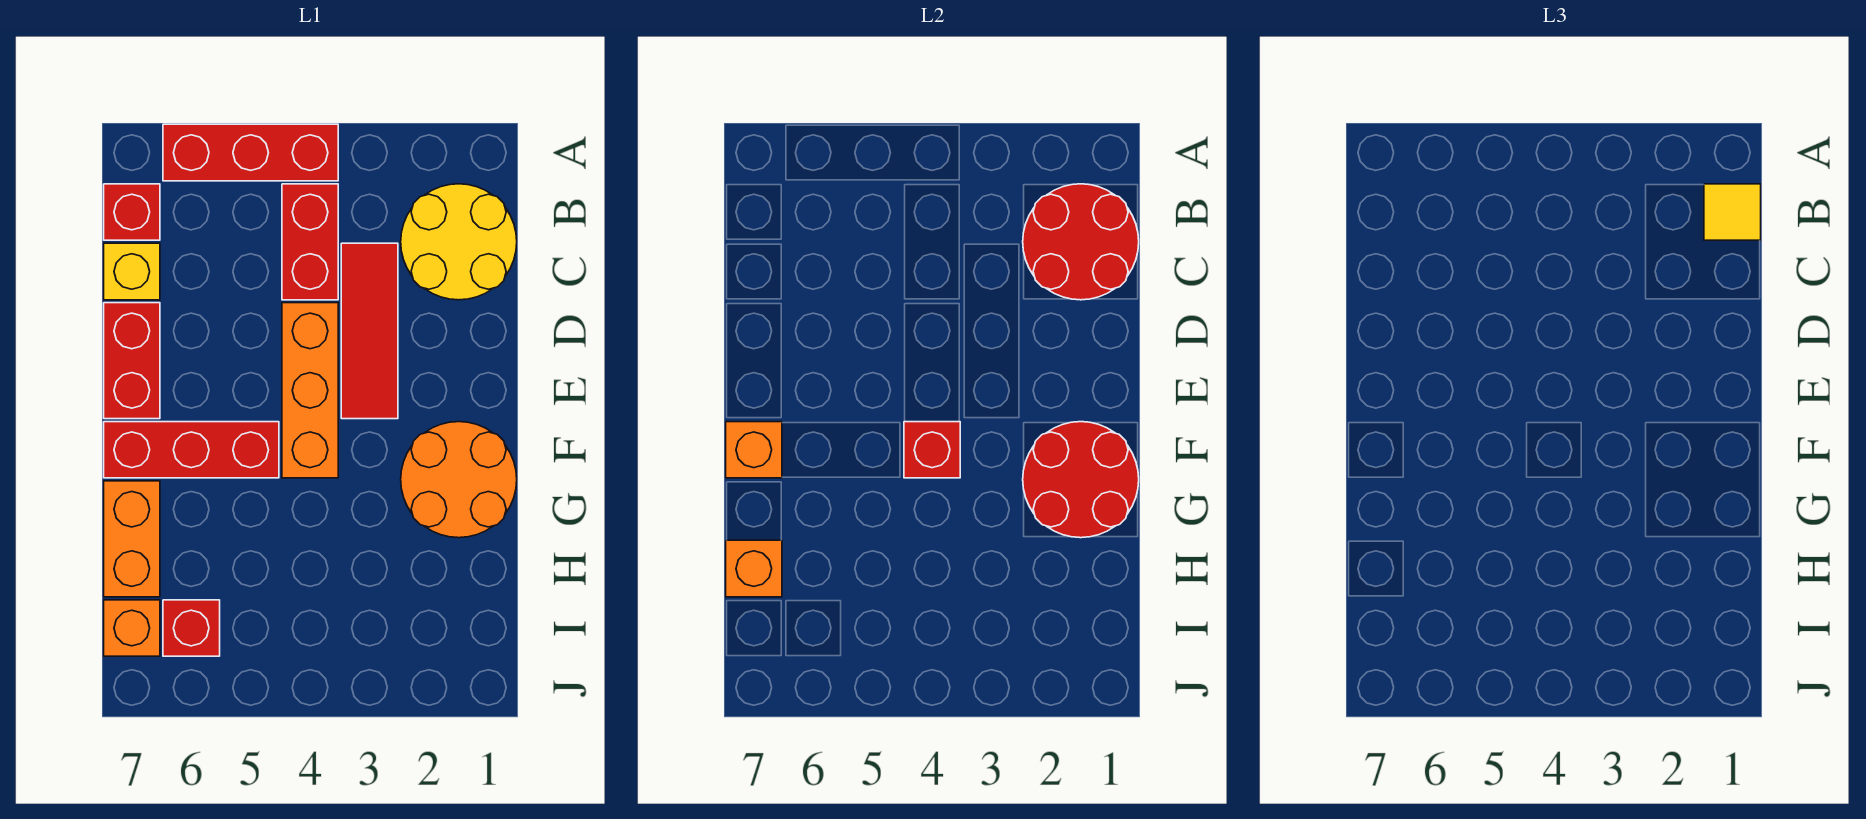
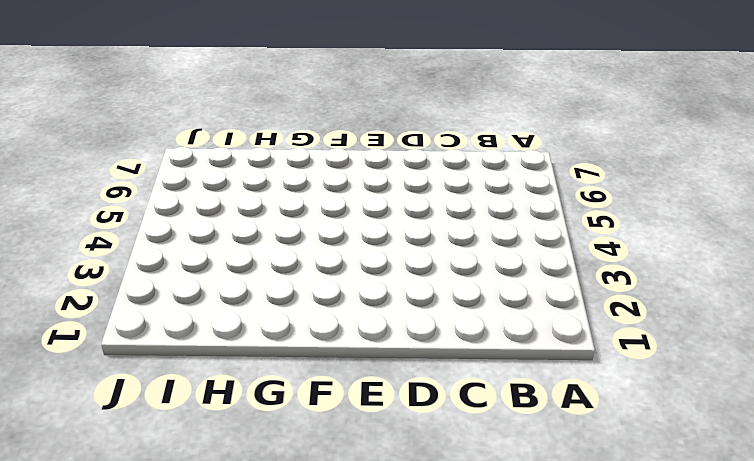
none -> red brick A4:A6 level 1
none -> yellow round brick B1:C2 level 1
none -> red brick B4:C4 level 1

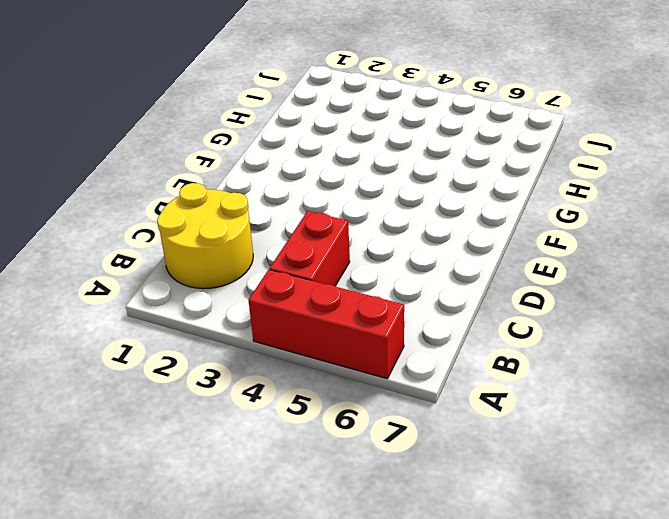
none -> red brick B7 level 1
none -> red tile C3:E3 level 1
none -> yellow brick C7 level 1

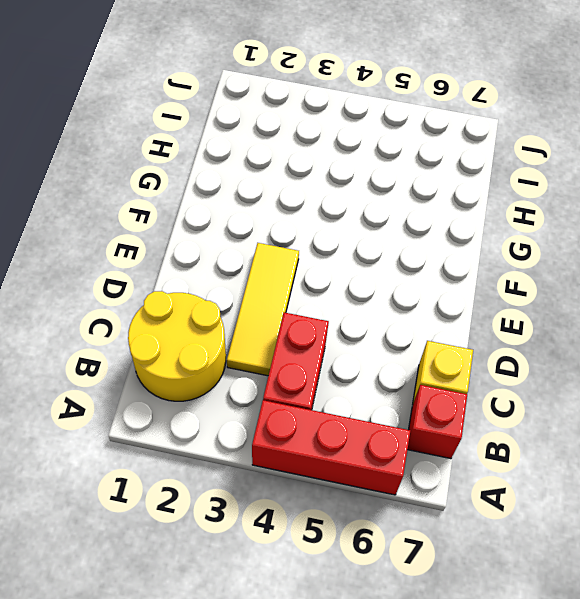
yellow tile C3:E3 level 1 -> red tile C3:E3 level 1
none -> orange brick D4:F4 level 1
none -> red brick D7:E7 level 1
none -> orange round brick F1:G2 level 1

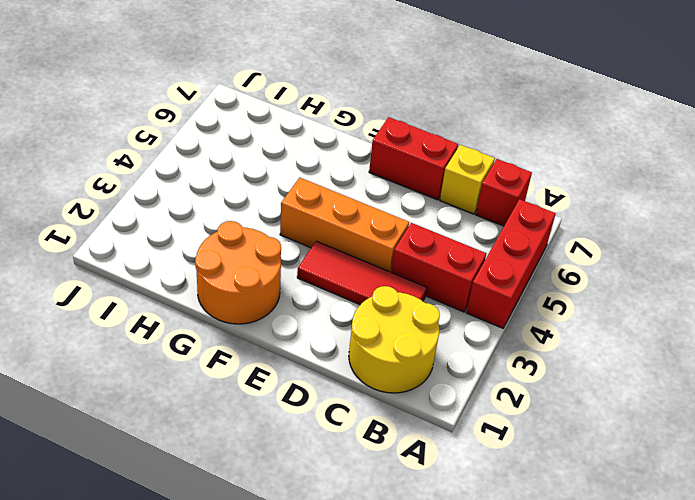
none -> red brick F5:F7 level 1
none -> orange brick G7:H7 level 1
none -> red brick I6 level 1

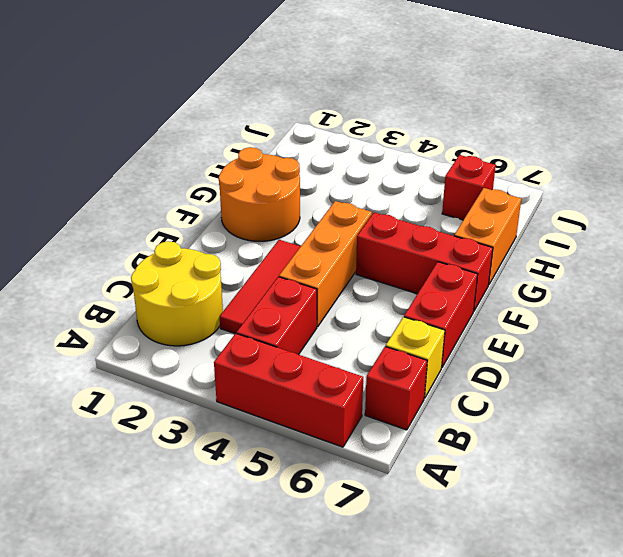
none -> orange brick I7 level 1
none -> red round brick B1:C2 level 2
none -> red round brick F1:G2 level 2

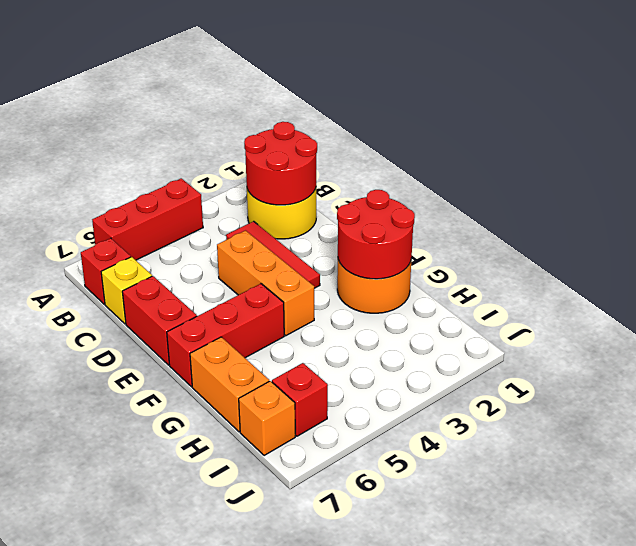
none -> red brick B4:C4 level 1
none -> red brick F4 level 2
none -> orange brick F7 level 2

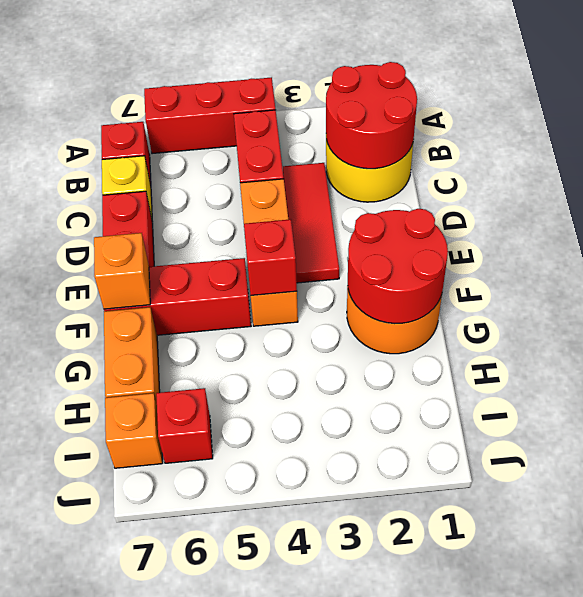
none -> orange brick H7 level 2
none -> yellow tile B1 level 3

